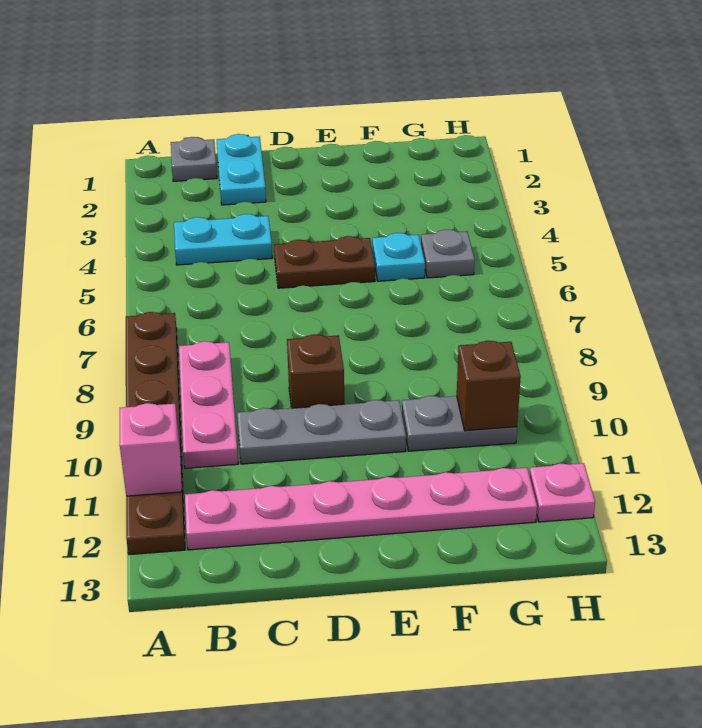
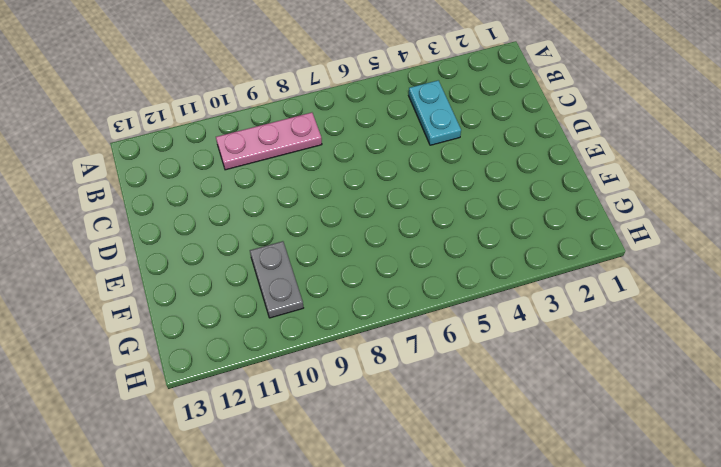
none -> brown plate A7:A12 level 1
none -> grey plate B1 level 1
none -> pink plate B12:G12 level 1

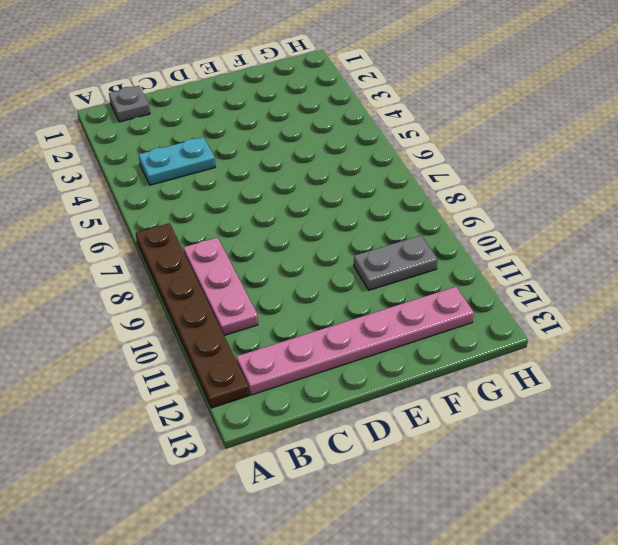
none -> cyan plate C1:C2 level 1
none -> grey plate C10:E10 level 1
none -> brown plate D5:E5 level 1

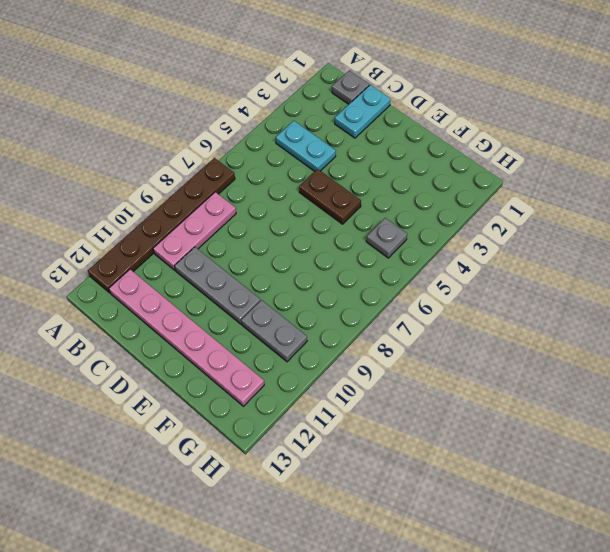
none -> brown brick D9 level 1
none -> cyan plate F5 level 1
none -> pink plate H12 level 1

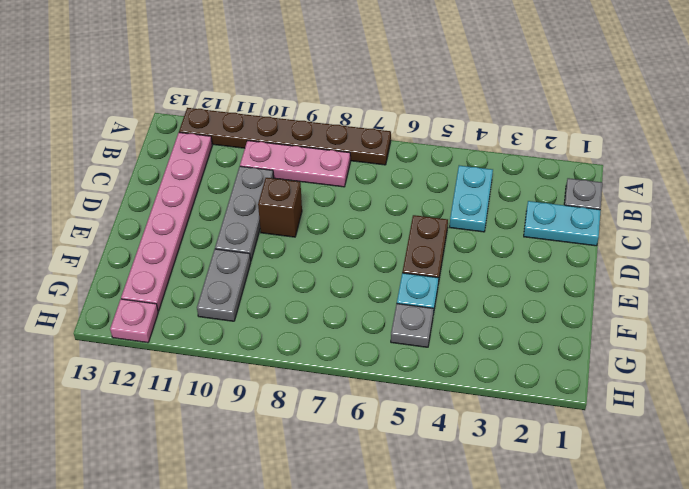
none -> pink brick A11 level 2
none -> brown brick G10 level 2

